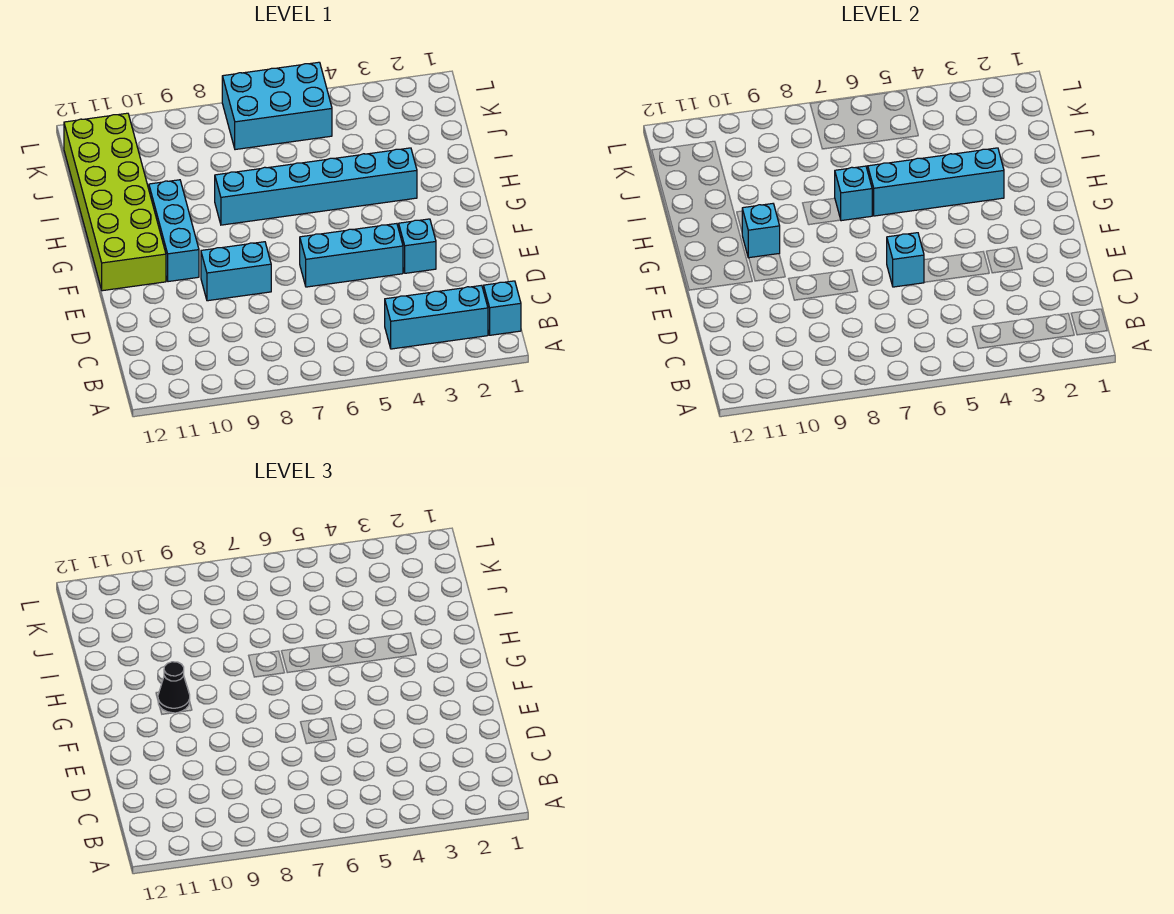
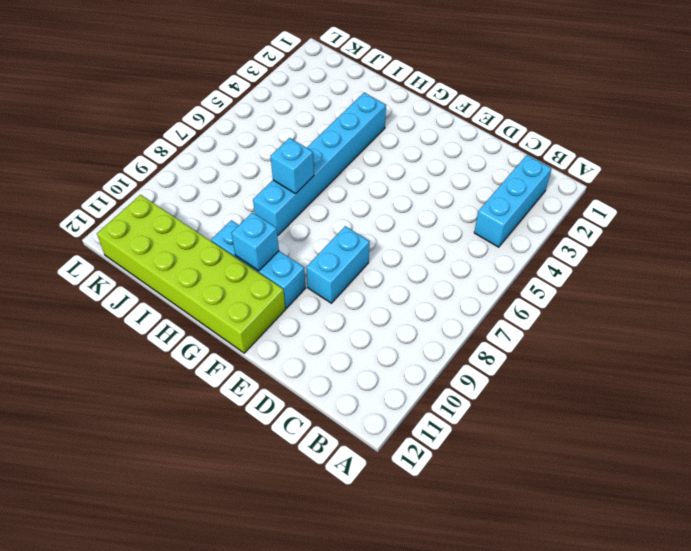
none -> cyan brick B1 level 1
none -> cyan brick E3 level 1
none -> cyan brick E4:E6 level 1

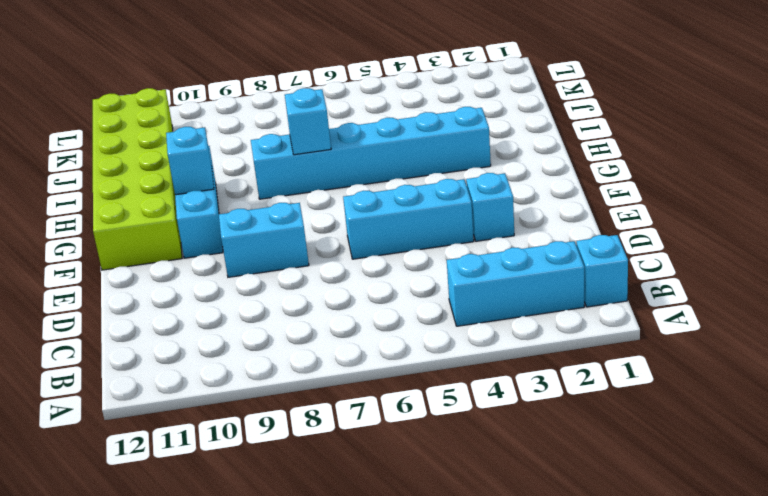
none -> cyan brick K5:L7 level 1
none -> cyan brick E6 level 2
none -> cyan brick H3:H6 level 2

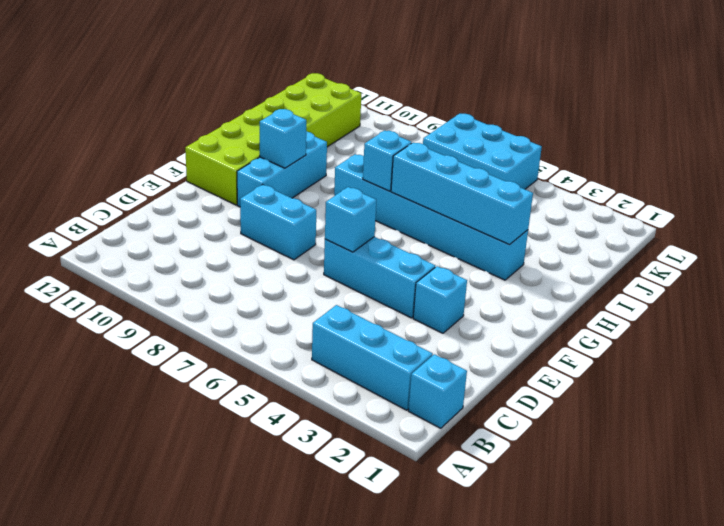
none -> black cone G10 level 3

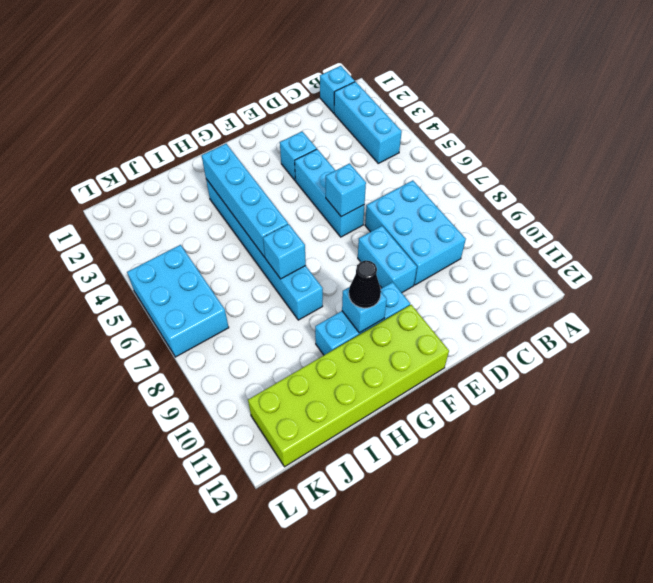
cyan brick C7:D9 level 1 -> none

